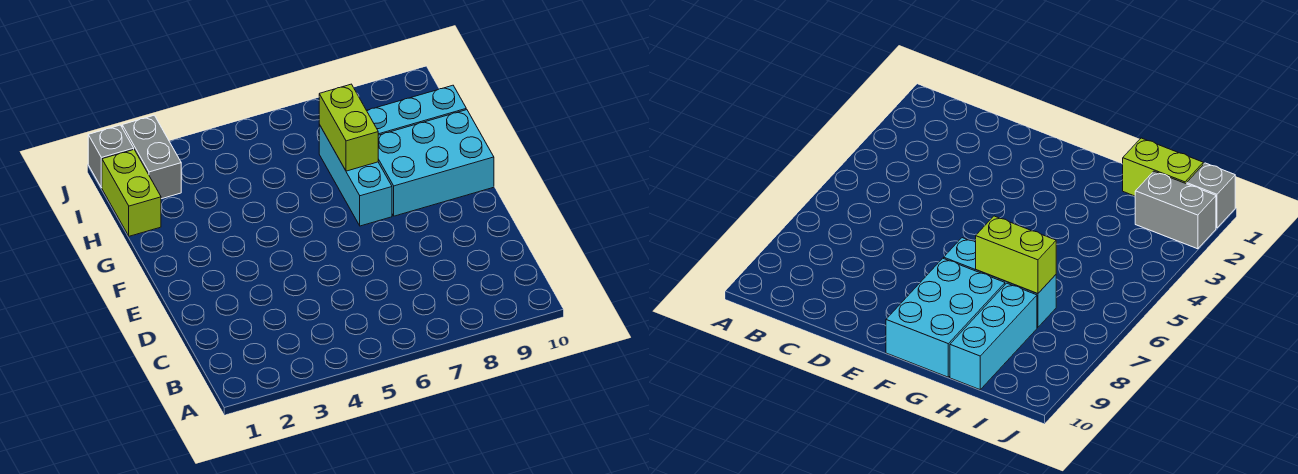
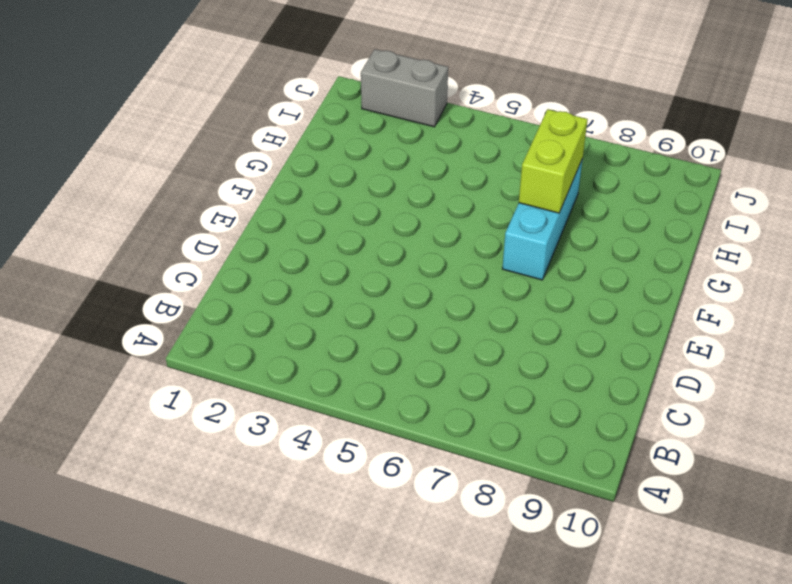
grey brick J2:J3 level 1 -> grey brick I2:J2 level 1
none -> cyan brick F8:G10 level 1
none -> lime brick H1:I1 level 1

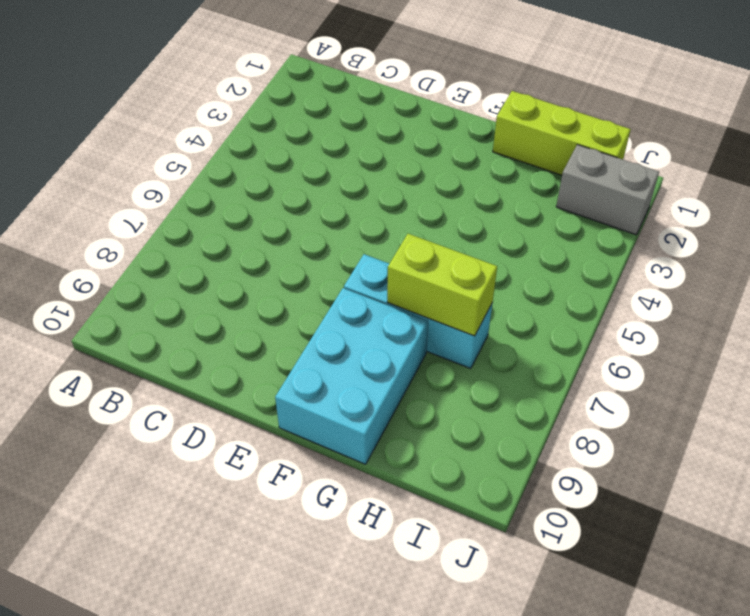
lime brick G1:I1 level 1 -> lime brick H1:I1 level 1
none -> cyan brick H8:H10 level 1
none -> grey brick J1 level 1

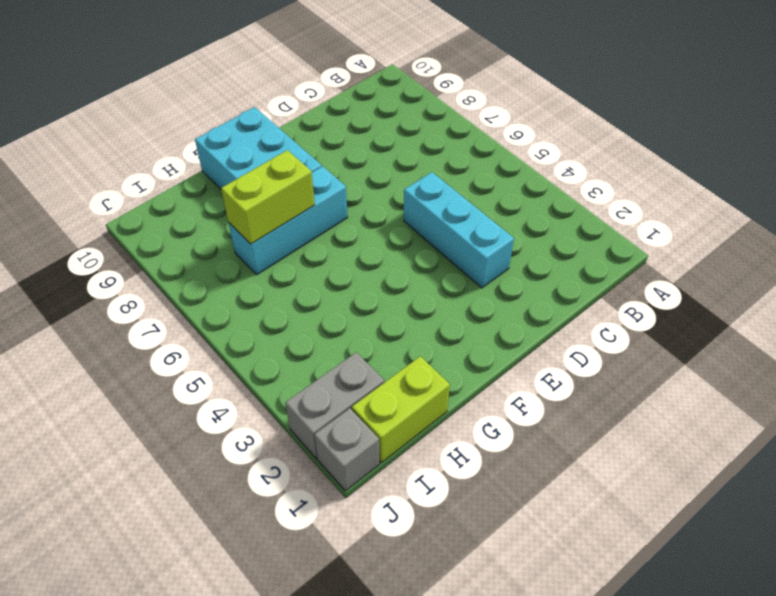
cyan brick D3:D5 level 1 -> cyan brick H8:H10 level 1

